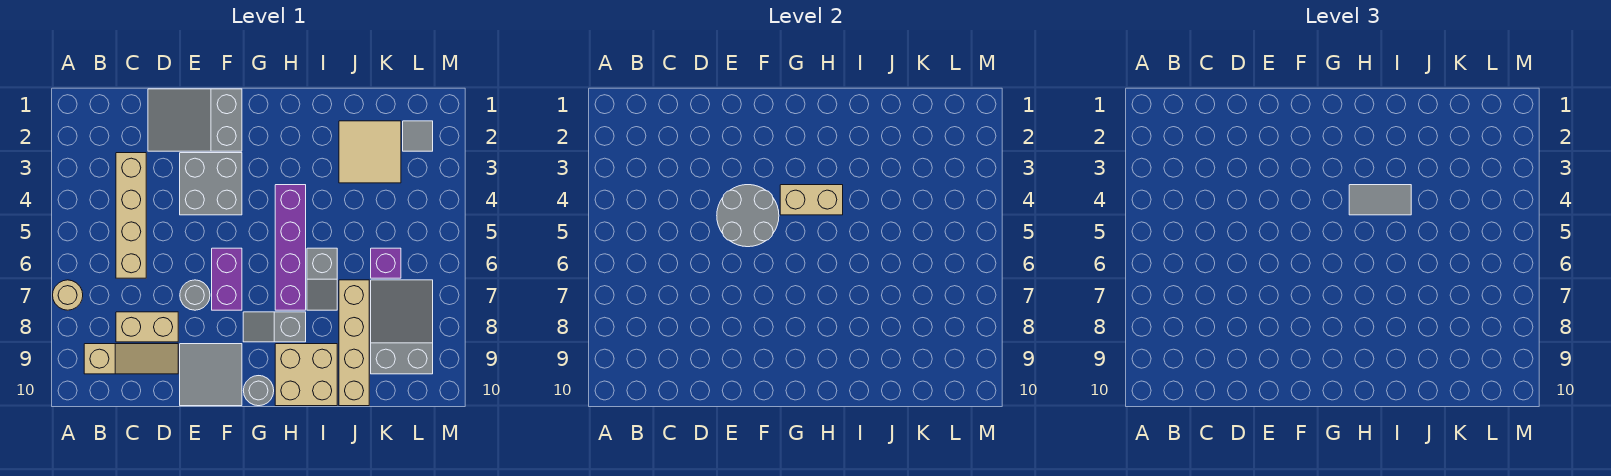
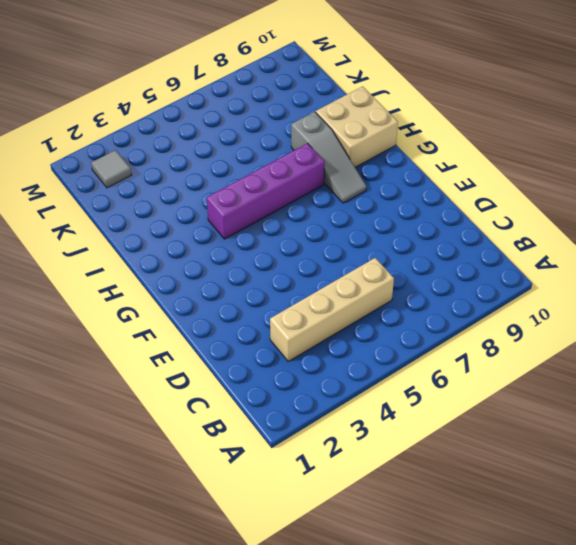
grey slope G8:I8 level 1 top I -> grey slope G8:H8 level 1 top H
none -> tan round brick A7 level 1
none -> tan slope B9:D9 level 1 top B
none -> tan brick C8:D8 level 1

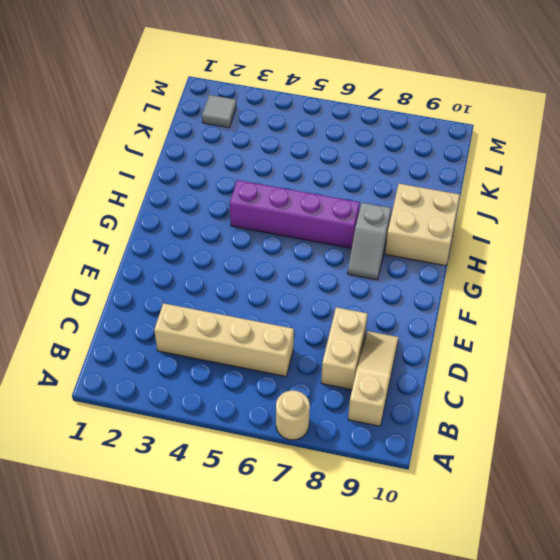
none -> grey slope D1:F2 level 1 top F
none -> grey brick E3:F4 level 1
none -> grey round brick E7 level 1

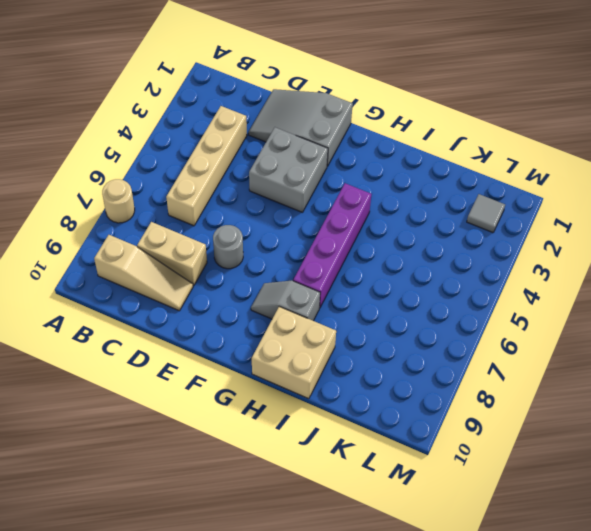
none -> grey tile E9:F10 level 1
none -> purple brick F6:F7 level 1
none -> grey round brick G10 level 1

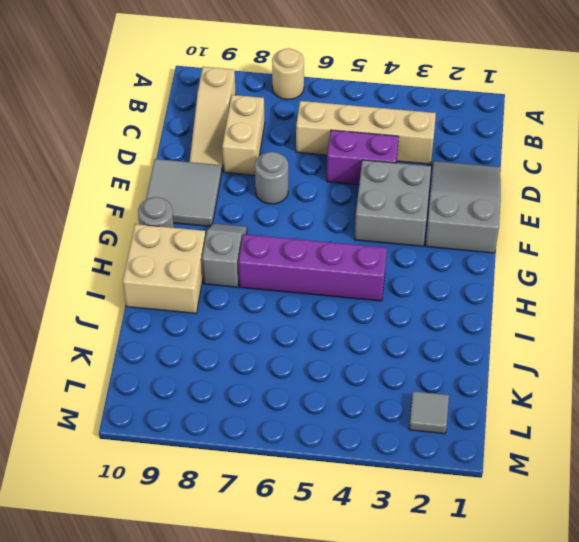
purple brick D4:D5 level 1 -> purple brick F6:F7 level 1
none -> grey slope I6:I7 level 1 top 6
none -> tan tile J2:K3 level 1
none -> tan brick J7:J10 level 1

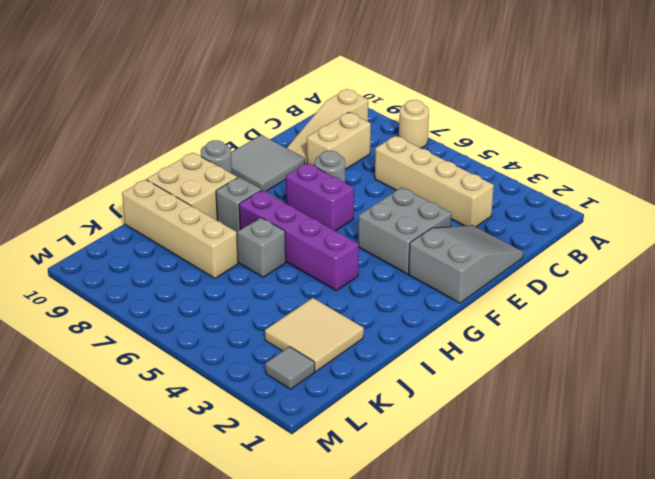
none -> purple brick K6 level 1
none -> grey slope K7:L9 level 1 top 9
none -> grey round brick E4:F5 level 2

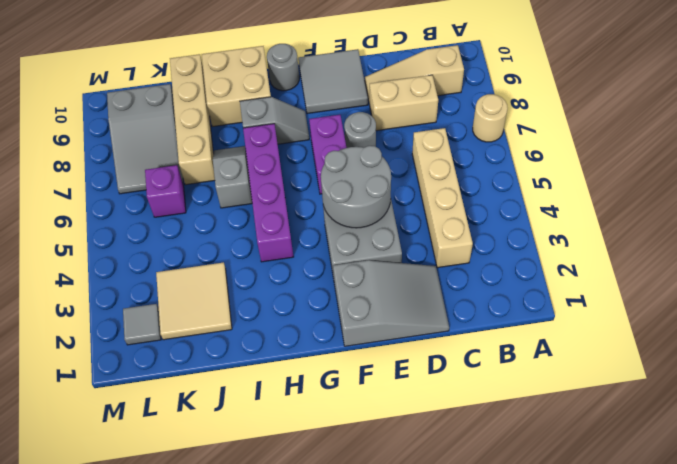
none -> tan brick G4:H4 level 2
none -> grey tile H4:I4 level 3

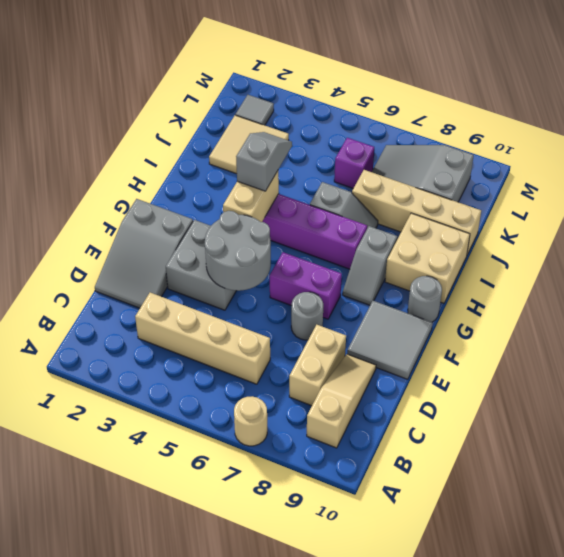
grey slope H4:I4 level 3 top H -> grey tile H4:I4 level 3

